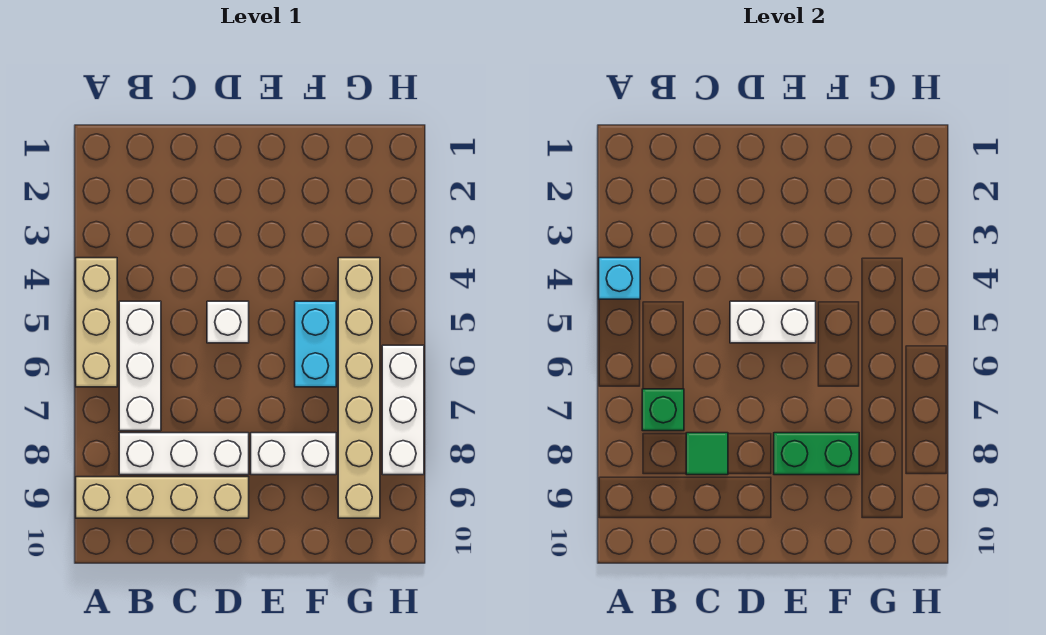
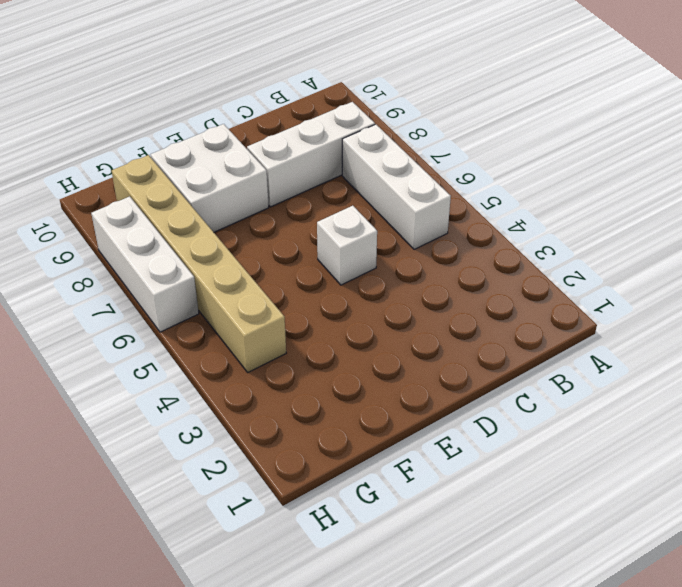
white brick E8:F9 level 1 -> white brick E8:F8 level 1
none -> tan brick A4:A6 level 1
none -> tan brick A9:D9 level 1
none -> cyan brick F5:F6 level 1

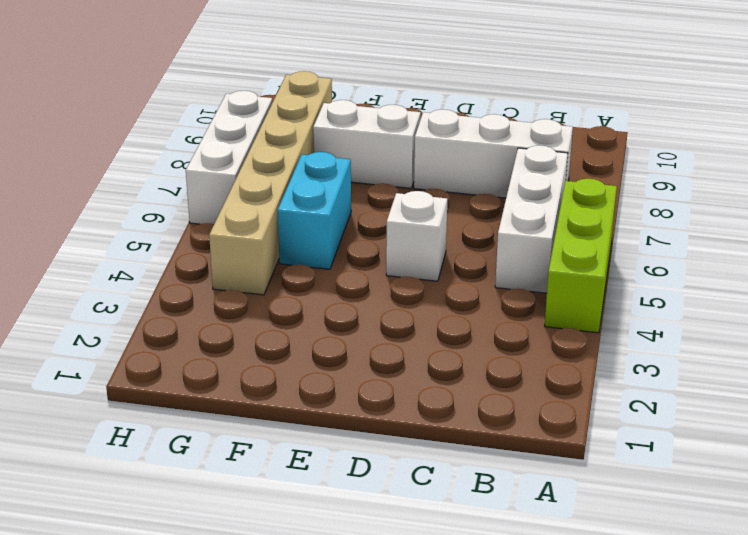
lime brick A4:A6 level 1 -> tan brick A4:A6 level 1
none -> tan brick A9:D9 level 1
none -> cyan brick A4 level 2
none -> green brick B7 level 2

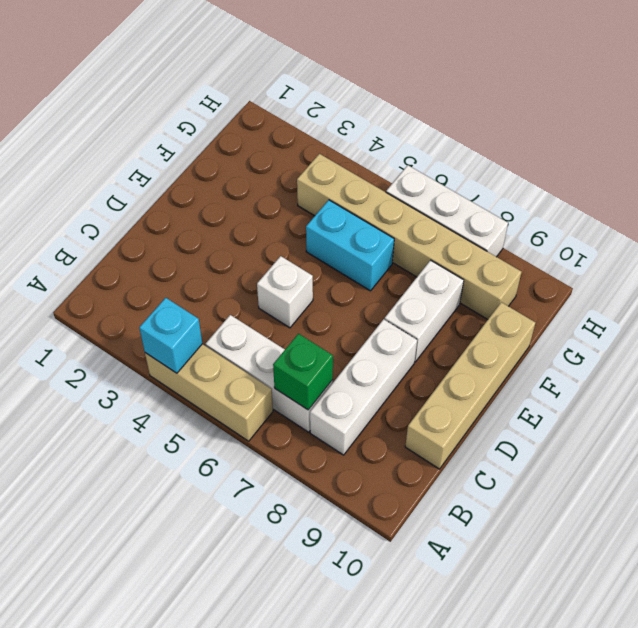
tan brick C10:F10 level 1 -> tan brick A9:D9 level 1
none -> green tile C8 level 2
none -> white brick D5:E5 level 2
none -> green brick E8:F8 level 2

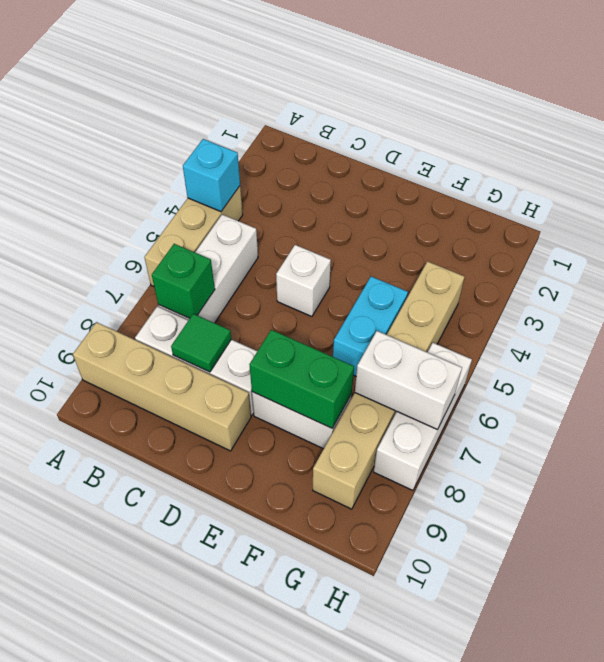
white brick G7:H7 level 2 -> white brick D5:E5 level 2

